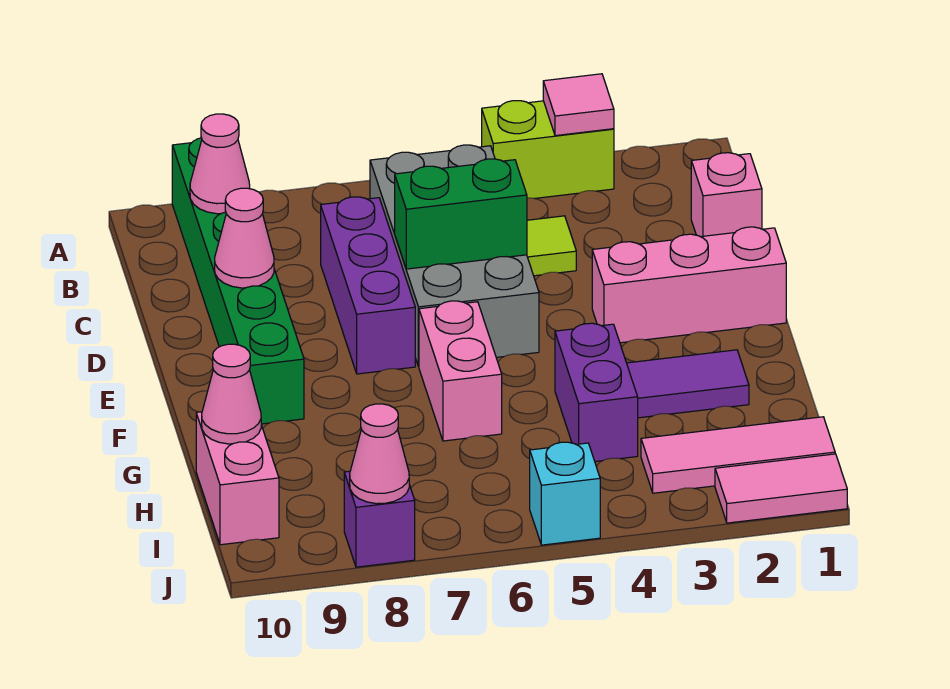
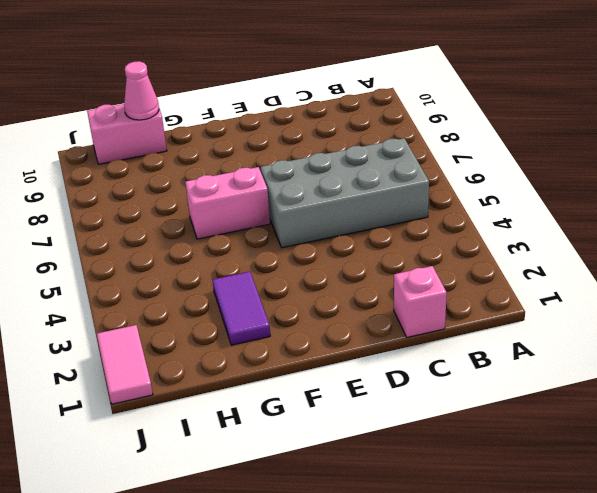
none -> lime brick A3:A4 level 1
none -> green brick A9:F9 level 1
none -> lime tile C4 level 1

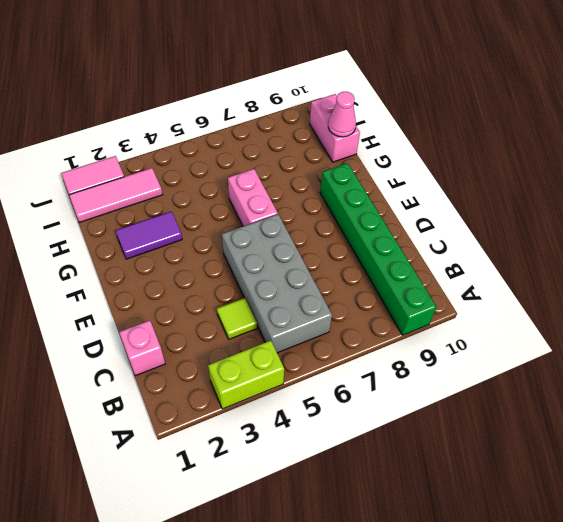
none -> purple brick C7:E7 level 1
none -> pink brick E1:E3 level 1
none -> purple brick G4:H4 level 1

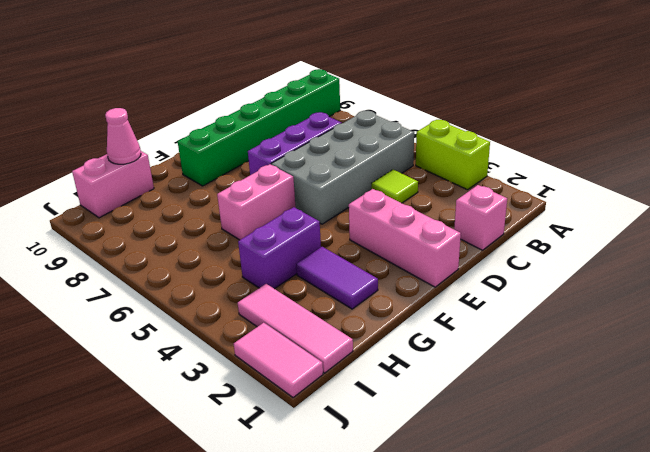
none -> cyan brick J5 level 1
none -> purple brick J8 level 1
none -> pink tile A3 level 2

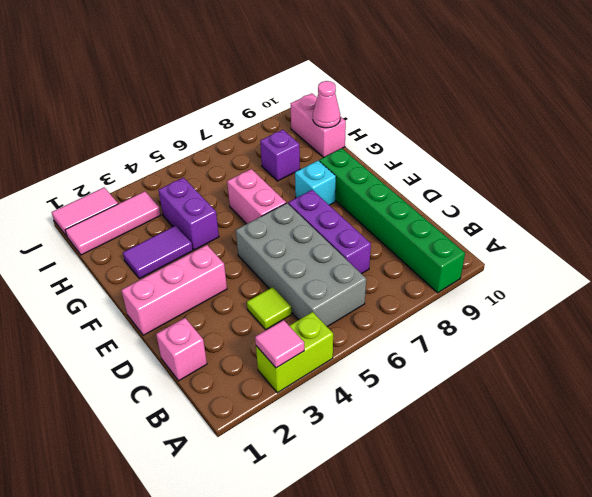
cyan brick F8 level 1 -> cyan brick J5 level 1
purple brick H8 level 1 -> purple brick J8 level 1
none -> pink cone B9 level 2
none -> green brick D5:D6 level 2
none -> pink cone D9 level 2

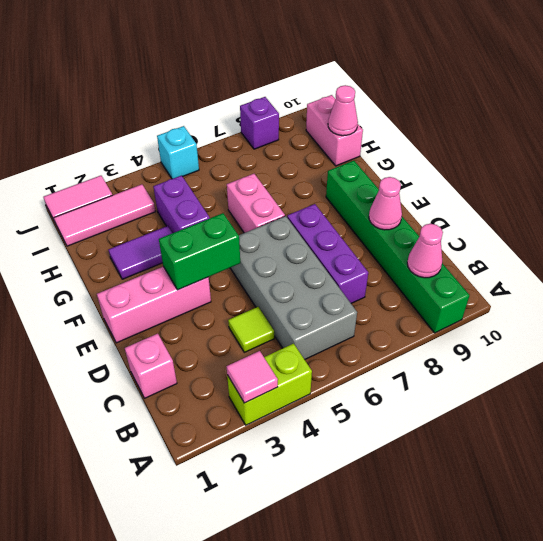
green brick E3:E4 level 2 -> green brick D5:D6 level 2
none -> pink cone J8 level 2

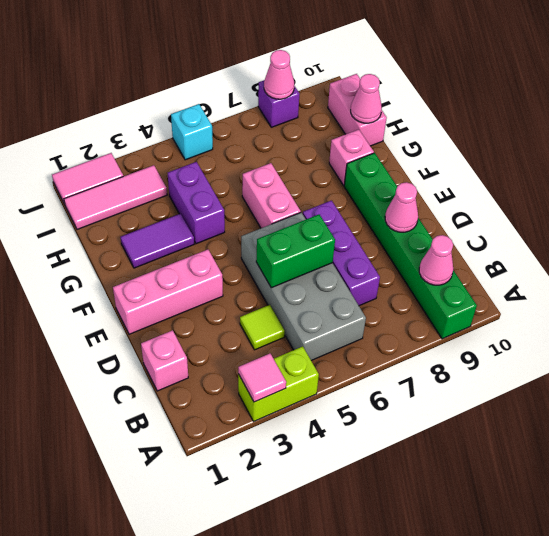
pink brick G9 level 1 -> none

